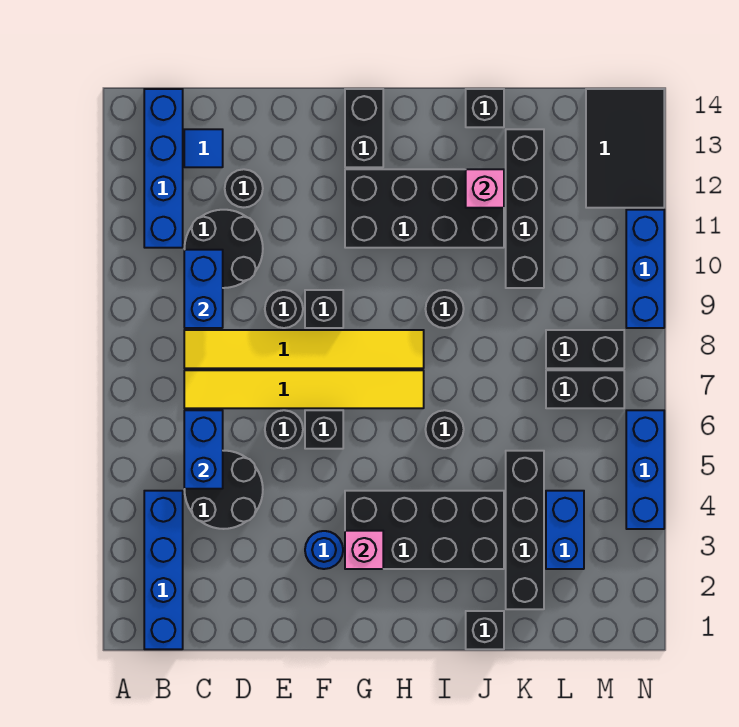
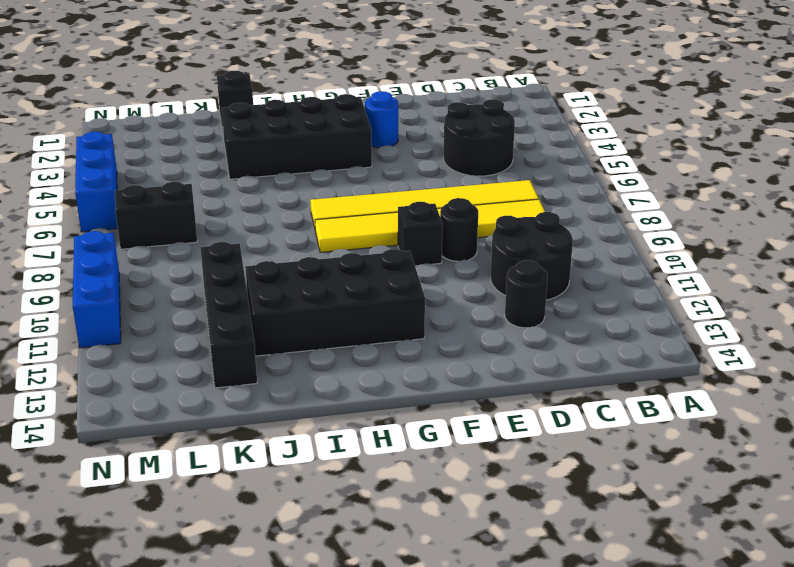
none -> blue brick B1:B4 level 1
none -> blue brick B11:B14 level 1
none -> blue tile C13 level 1
none -> black round brick E6 level 1

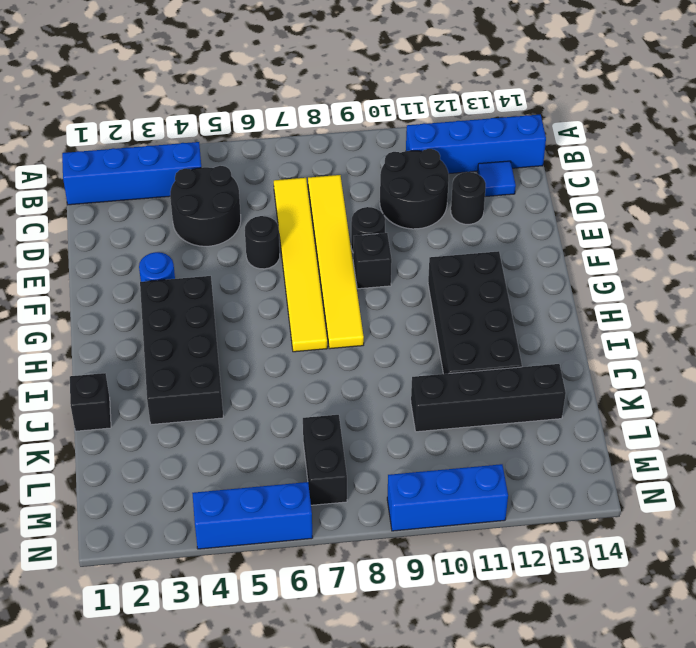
none -> black brick F6 level 1
none -> black brick G13:G14 level 1
none -> black round brick I6 level 1
none -> black round brick I9 level 1

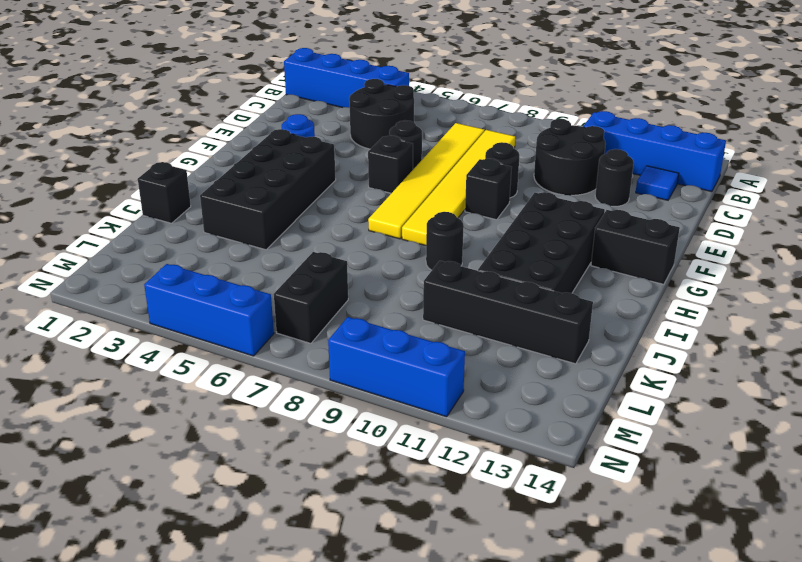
none -> black round brick I6 level 1
none -> black brick J14 level 1
none -> black brick K2:K5 level 1
none -> blue brick L3:L4 level 1

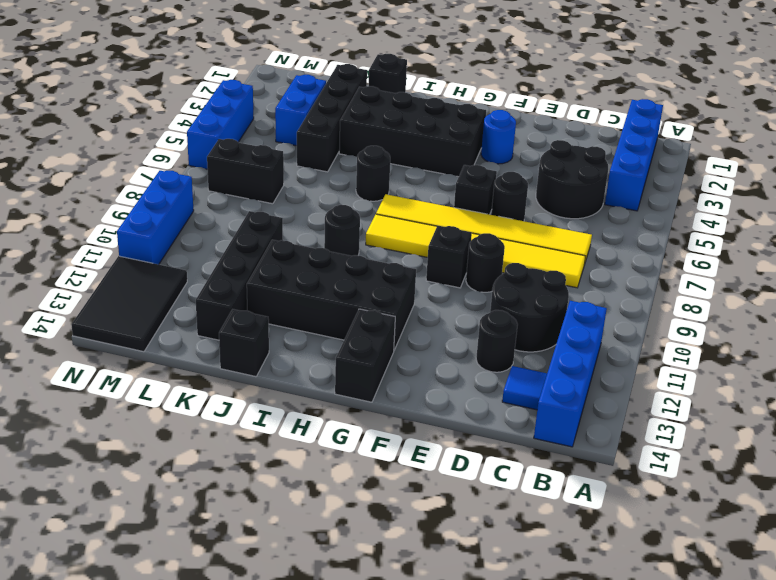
none -> black brick L8:M8 level 1
none -> blue brick C5:C6 level 2
none -> blue brick C9:C10 level 2
none -> pink brick G3 level 2

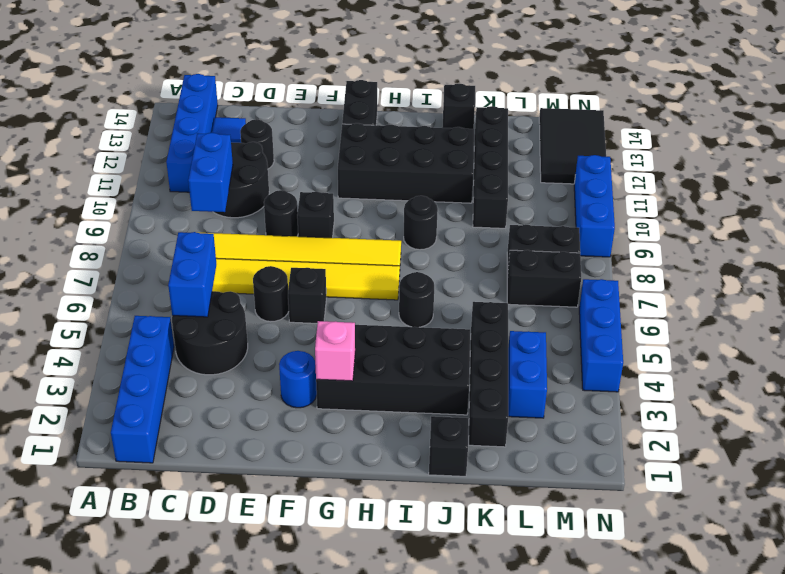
none -> pink brick J12 level 2

